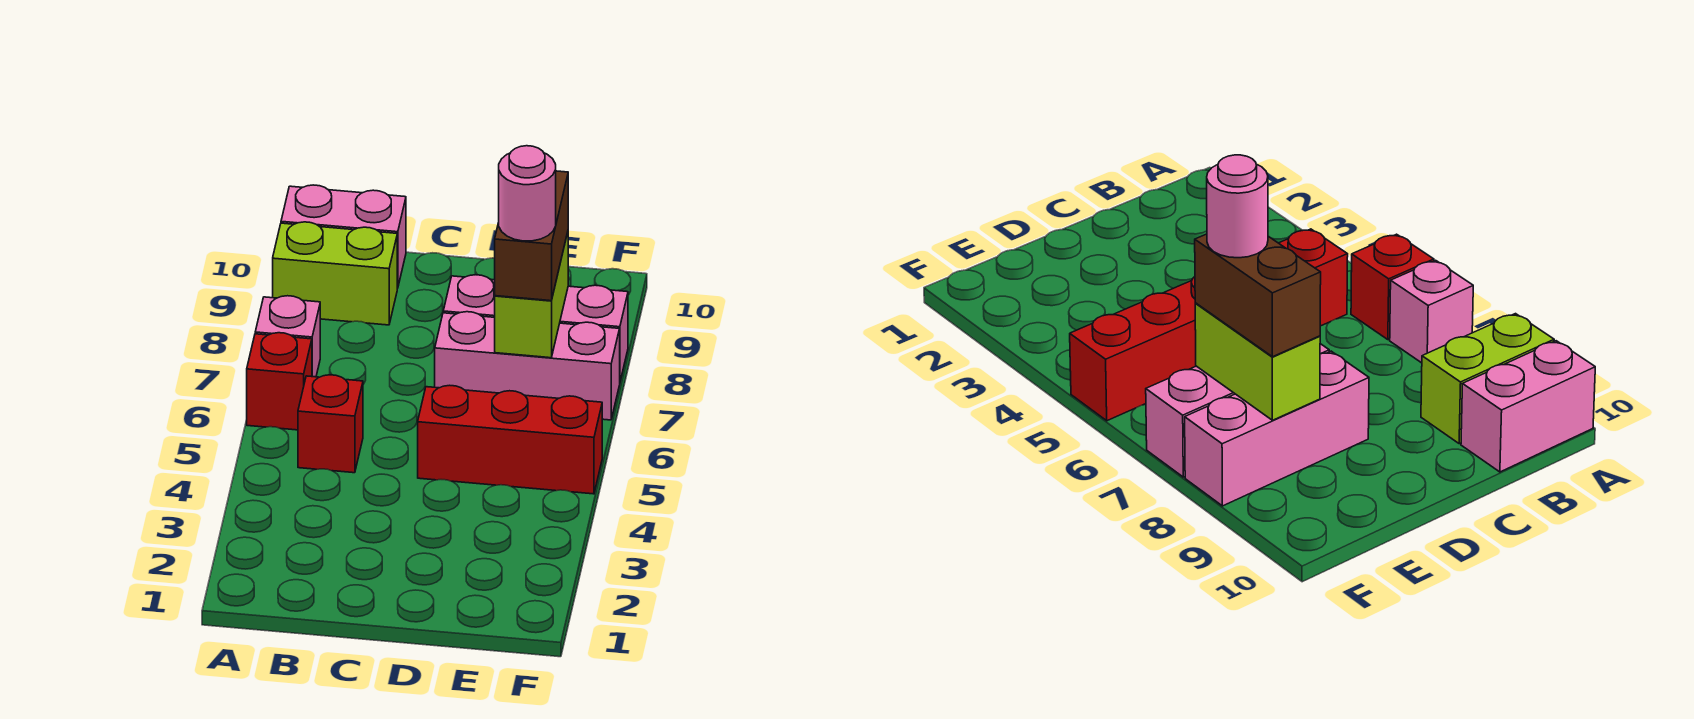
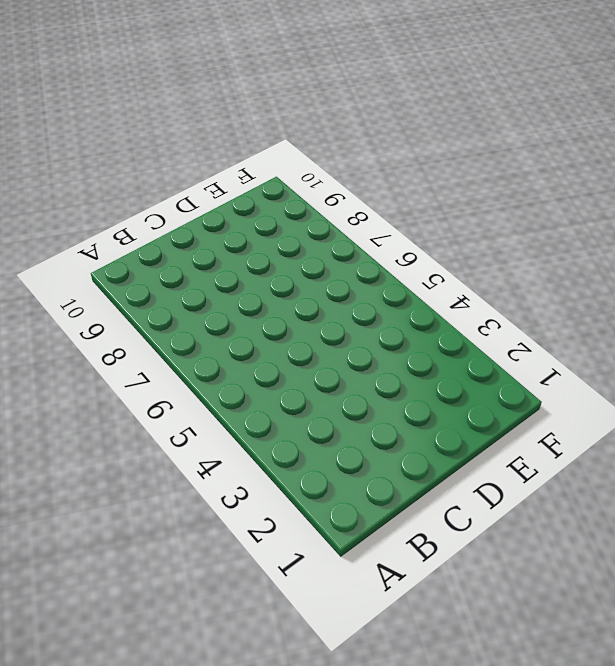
none -> red brick A6 level 1
none -> pink brick A7 level 1

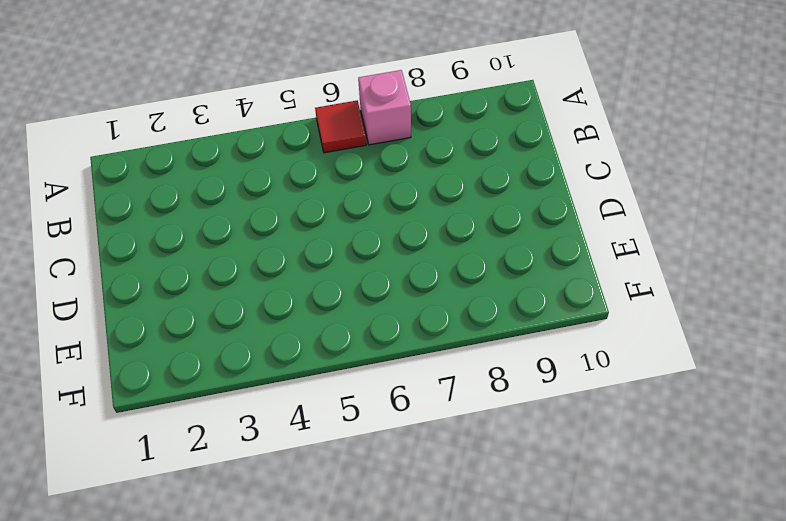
red tile A6 level 1 -> red brick A6 level 1
none -> lime brick A9:B9 level 1
none -> pink brick A10:B10 level 1

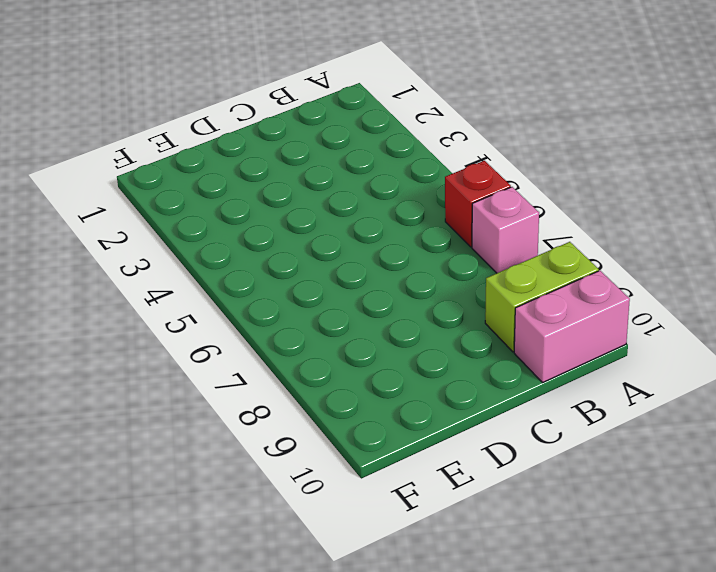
none -> red brick B5 level 1
none -> red brick D5:F5 level 1

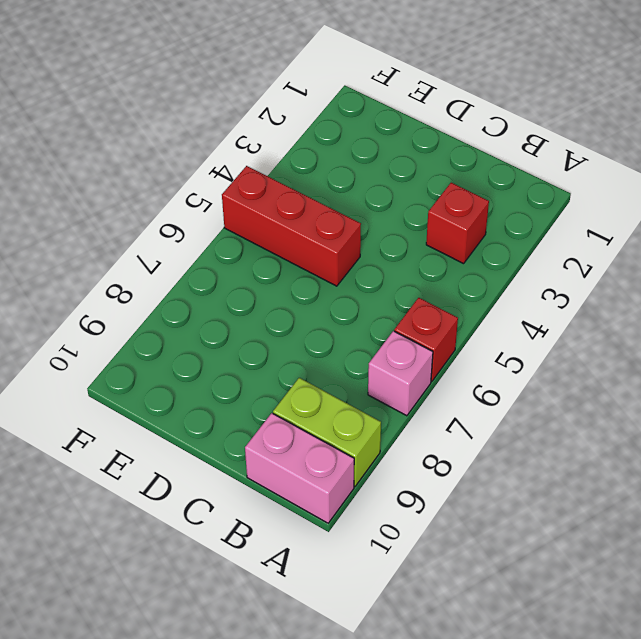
red brick B3 level 1 -> red brick B5 level 1
none -> pink brick D7:F7 level 1
none -> pink brick D8:F8 level 1

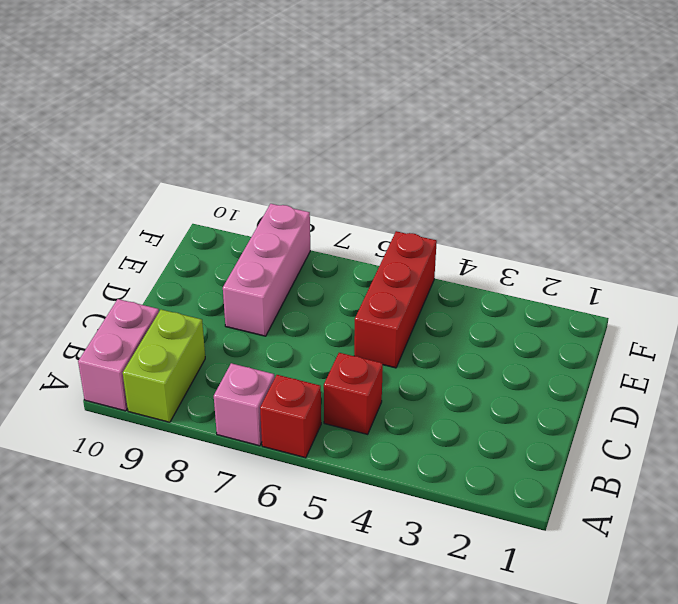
none -> pink brick D7:F7 level 1
none -> lime brick E7:E8 level 2

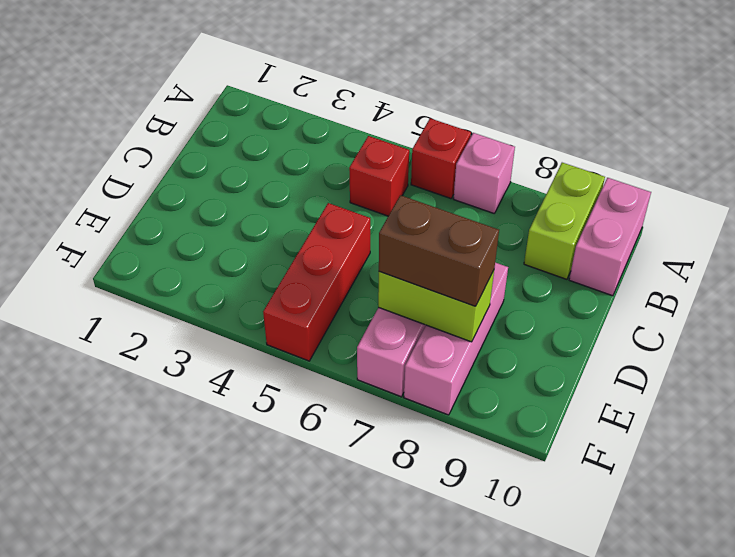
none -> pink round brick E7 level 4

